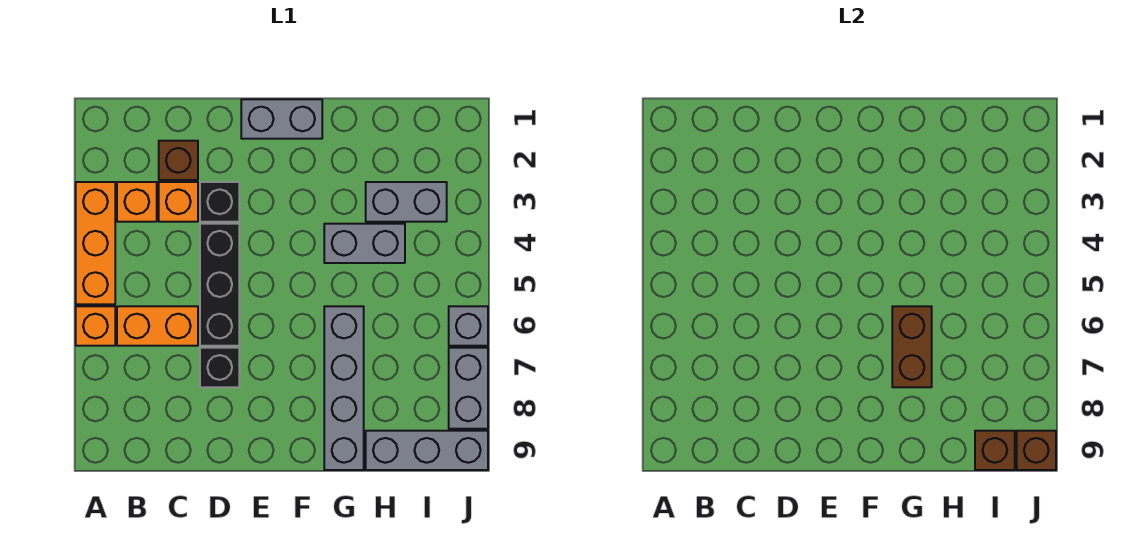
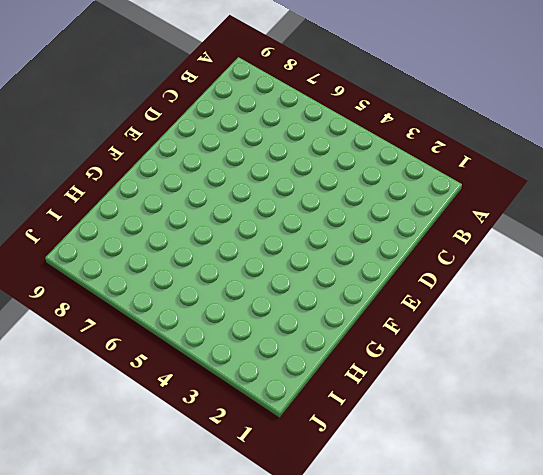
none -> orange brick A3:A5 level 1
none -> orange brick A6 level 1
none -> orange brick B3 level 1

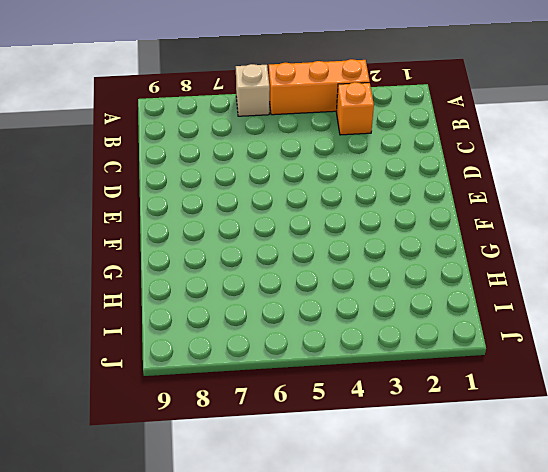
tan brick A6 level 1 -> orange brick A6 level 1
none -> orange brick B6:C6 level 1
none -> brown brick C2 level 1
none -> orange brick C3 level 1

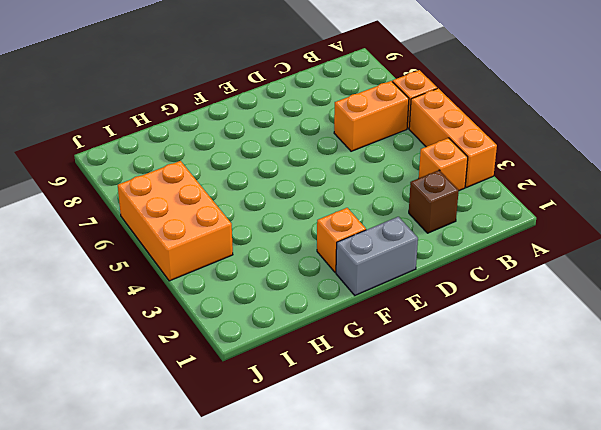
orange brick F2 level 1 -> orange brick C3 level 1
orange brick I4:J6 level 1 -> grey brick J6 level 1
none -> black brick D3 level 1
none -> black brick D4:D6 level 1
none -> black brick D7 level 1

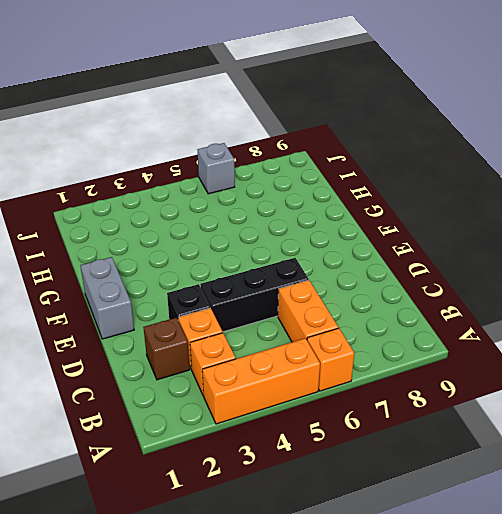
none -> black brick D7 level 1
none -> grey brick G4:H4 level 1
none -> grey brick G6:G9 level 1

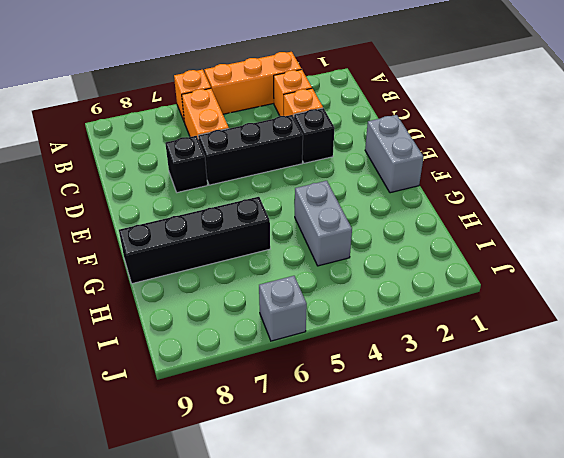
black brick G6:G9 level 1 -> grey brick G6:G9 level 1
none -> brown brick C2 level 1
none -> grey brick H3:I3 level 1
none -> grey brick H9:J9 level 1

